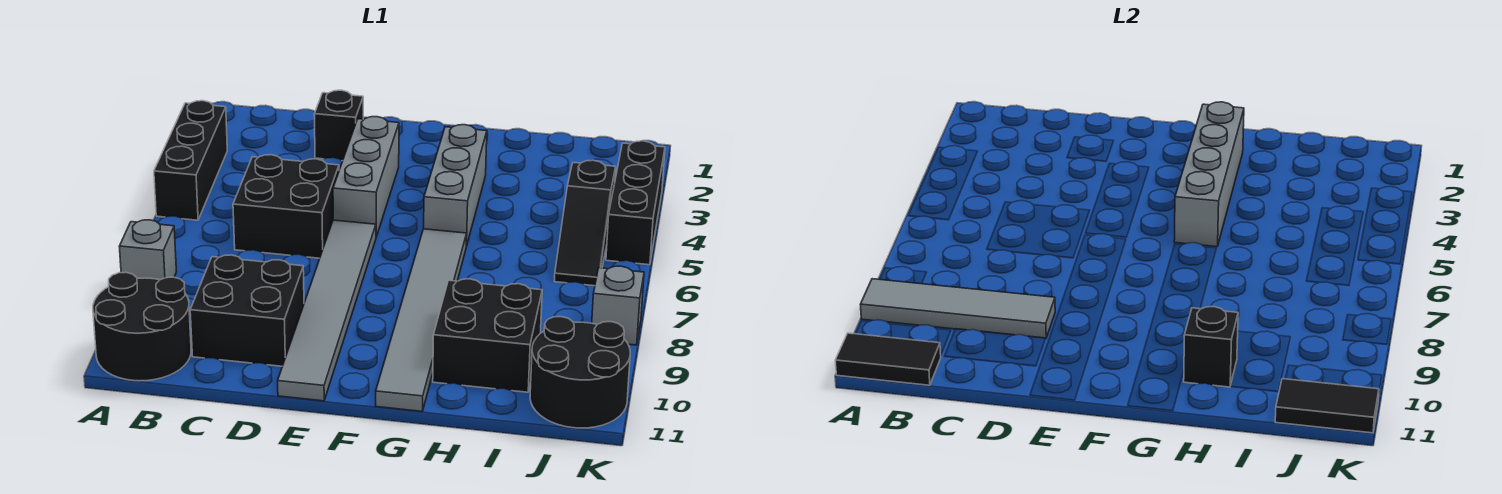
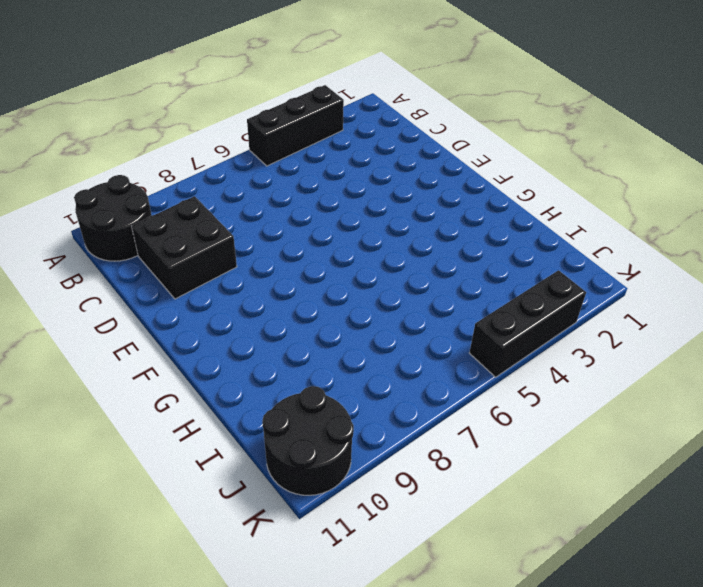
none -> grey brick A8 level 1
none -> black brick C5:D6 level 1
none -> black brick D2 level 1

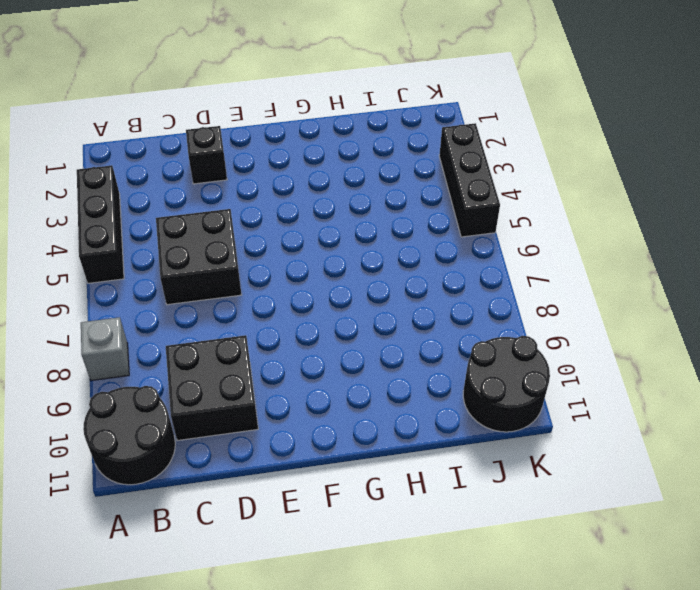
none -> grey brick E3:E5 level 1
none -> grey tile E6:E11 level 1
none -> grey brick G3:G5 level 1

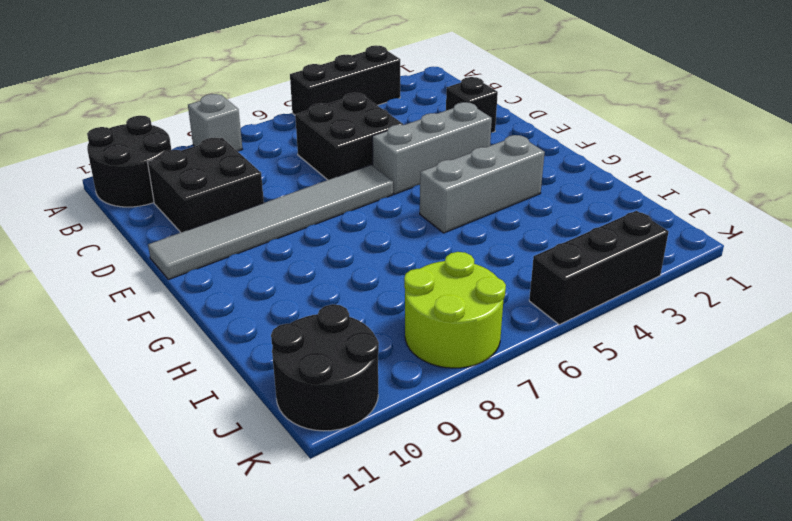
lime round brick J7:K8 level 1 -> grey brick K8 level 1
none -> grey tile G6:G11 level 1
none -> black brick H9:I10 level 1
none -> black slope J4:J6 level 1 top 4

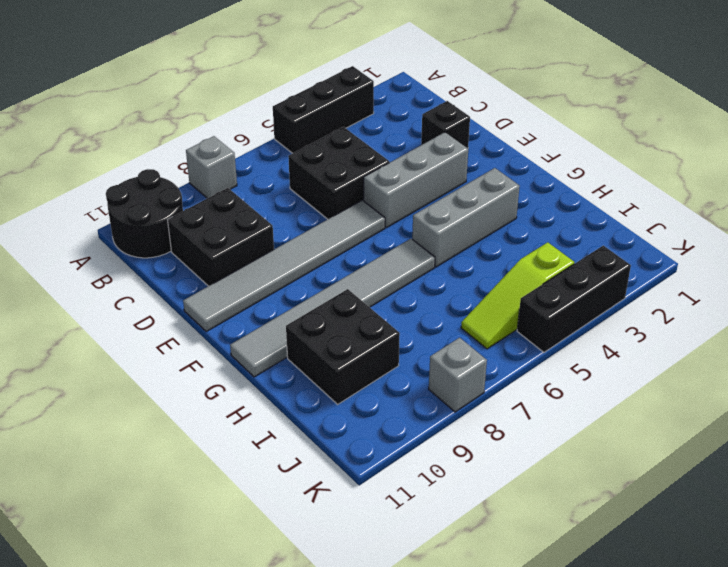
lime slope J4:J6 level 1 top 4 -> black slope J4:J6 level 1 top 4
none -> black round brick J10:K11 level 1
none -> grey tile A9:D9 level 2
none -> black tile A11:B11 level 2

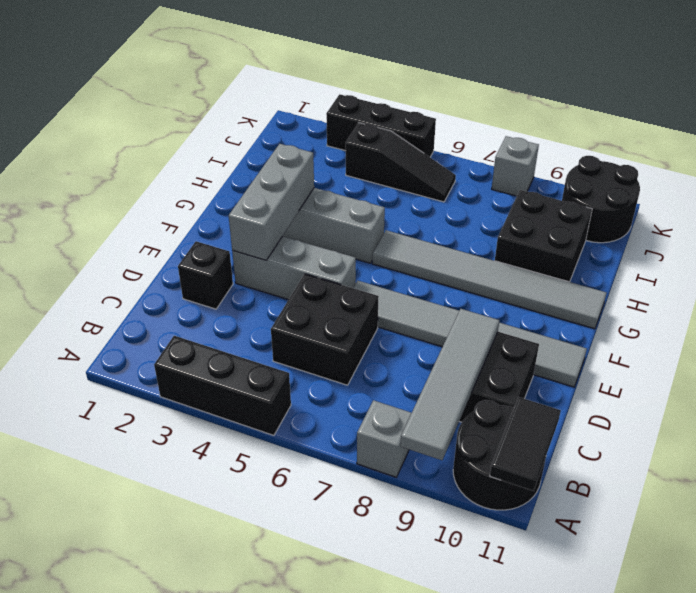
grey brick E3:G3 level 2 -> grey brick G2:G5 level 2
none -> black brick H10 level 2
none -> black tile J11:K11 level 2

